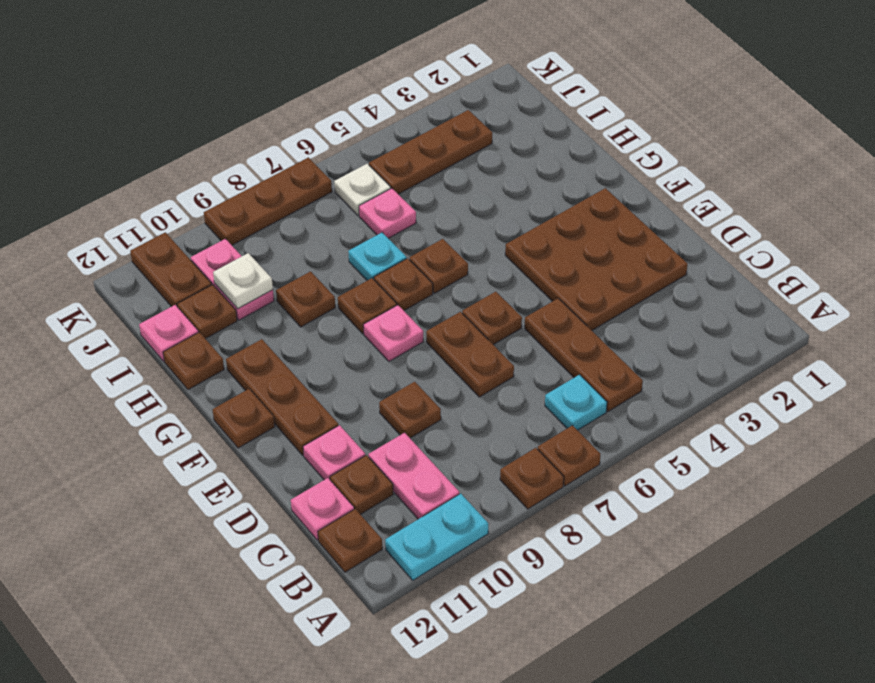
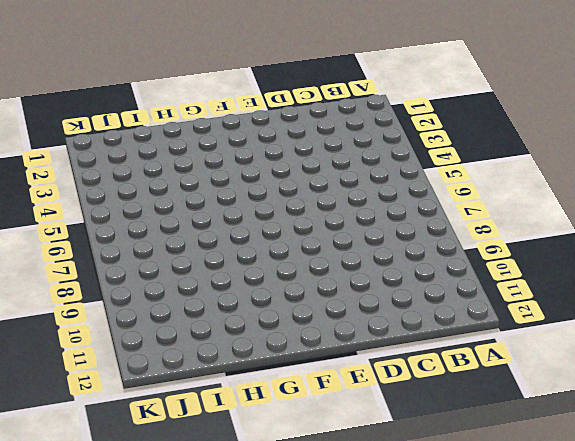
none -> brown plate A7 level 1
none -> brown plate A8 level 1
none -> cyan plate A10:A11 level 1
none -> brown plate B5:D5 level 1

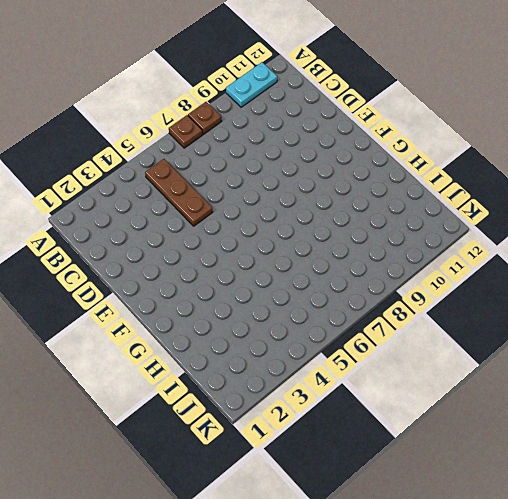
none -> cyan plate B6 level 1
none -> pink plate B10:C10 level 1
none -> brown plate B12 level 1
none -> brown plate C11 level 1

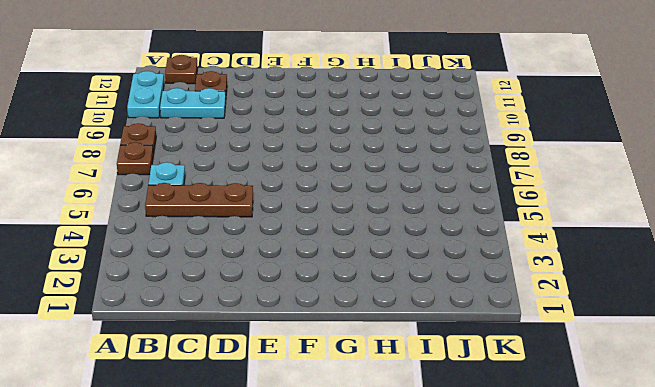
cyan plate B10:C10 level 1 -> pink plate B10:C10 level 1
none -> pink plate C12 level 1
none -> brown plate D2:F4 level 1
none -> brown plate D7:E7 level 1
none -> brown plate D9 level 1

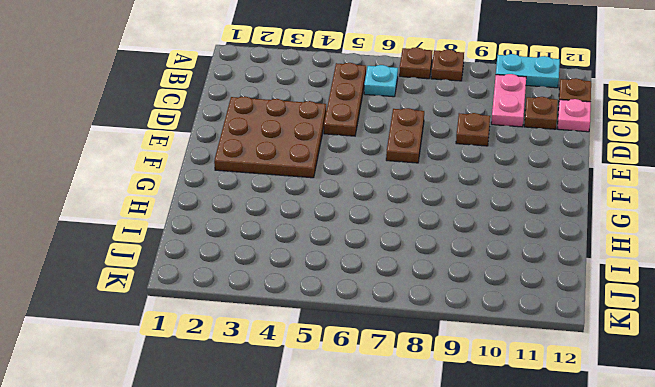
none -> pink plate D11 level 1
none -> brown plate E6 level 1
none -> brown plate E11:G11 level 1
none -> pink plate F8 level 1

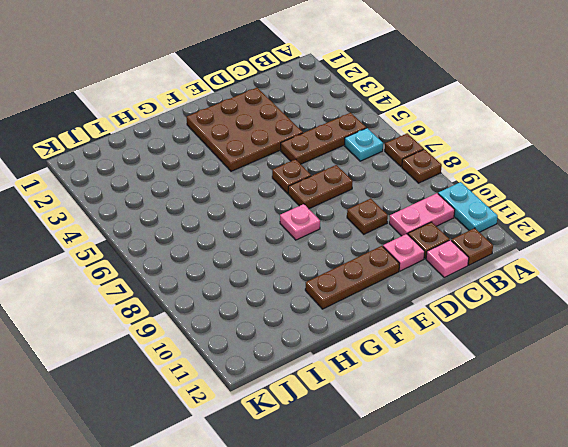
none -> brown plate F12 level 1
none -> brown plate G6 level 1
none -> brown plate G7 level 1
none -> brown plate G8 level 1

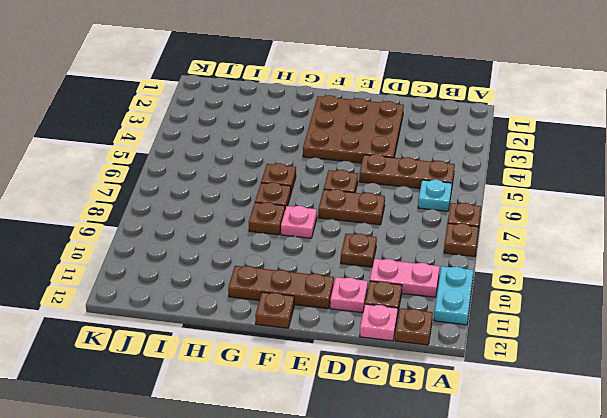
none -> cyan plate H7 level 1
none -> brown plate H9 level 1
none -> brown plate H12 level 1
none -> pink plate I6 level 1

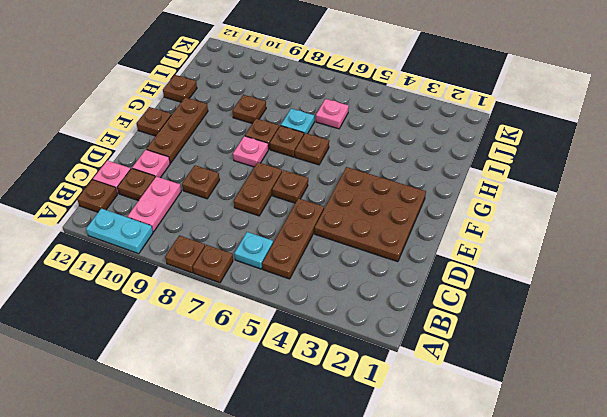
none -> pink plate I10:J10 level 1
none -> brown plate I11 level 1
none -> pink plate I12 level 1
none -> brown plate J3:J5 level 1

